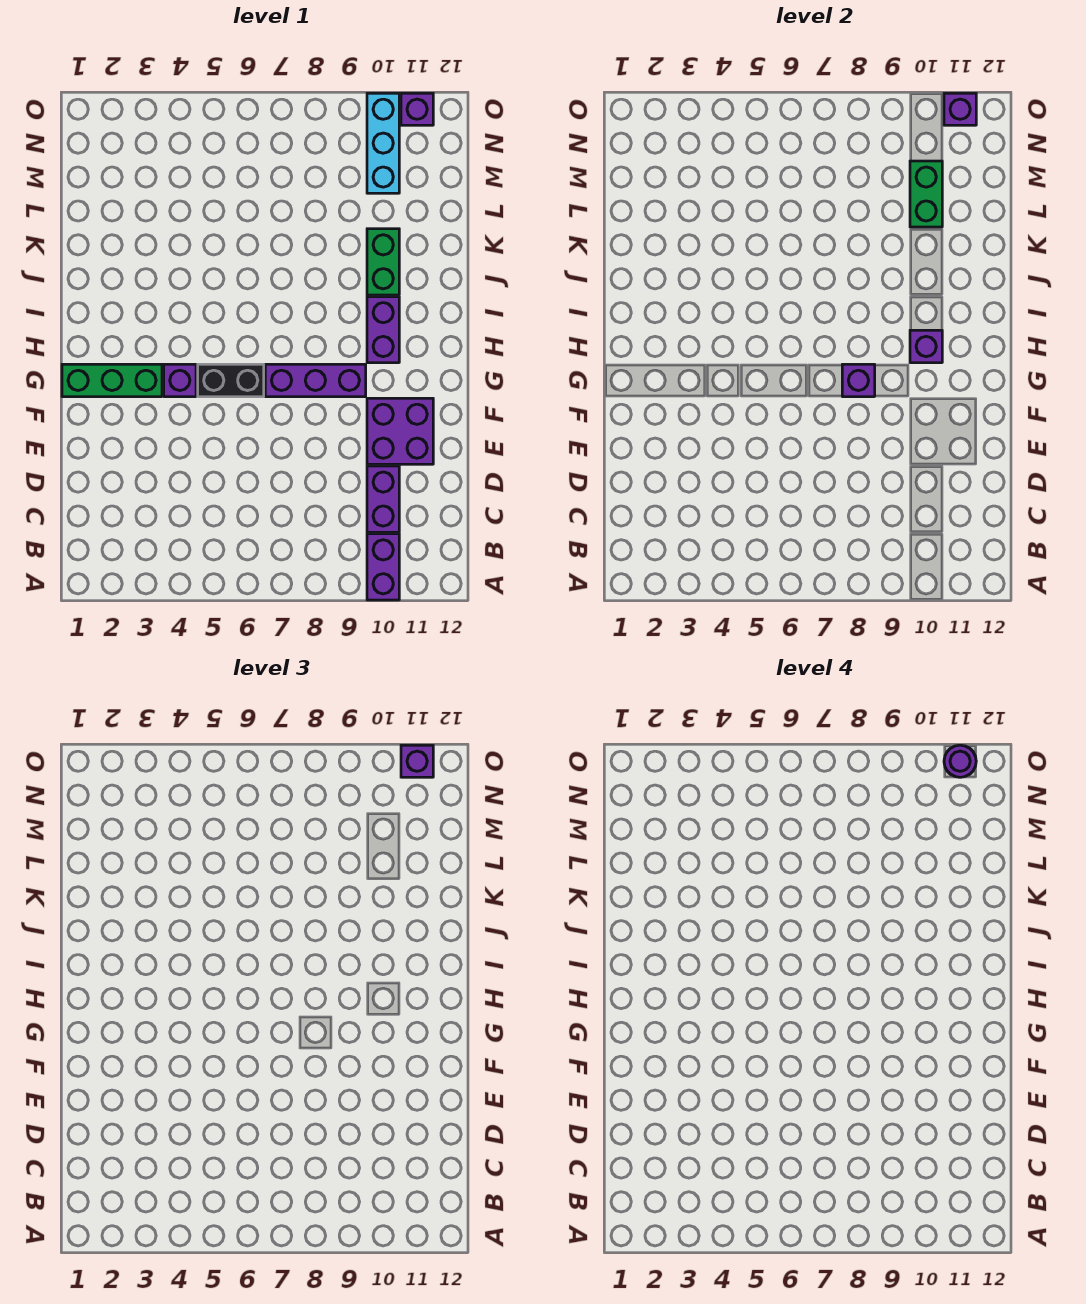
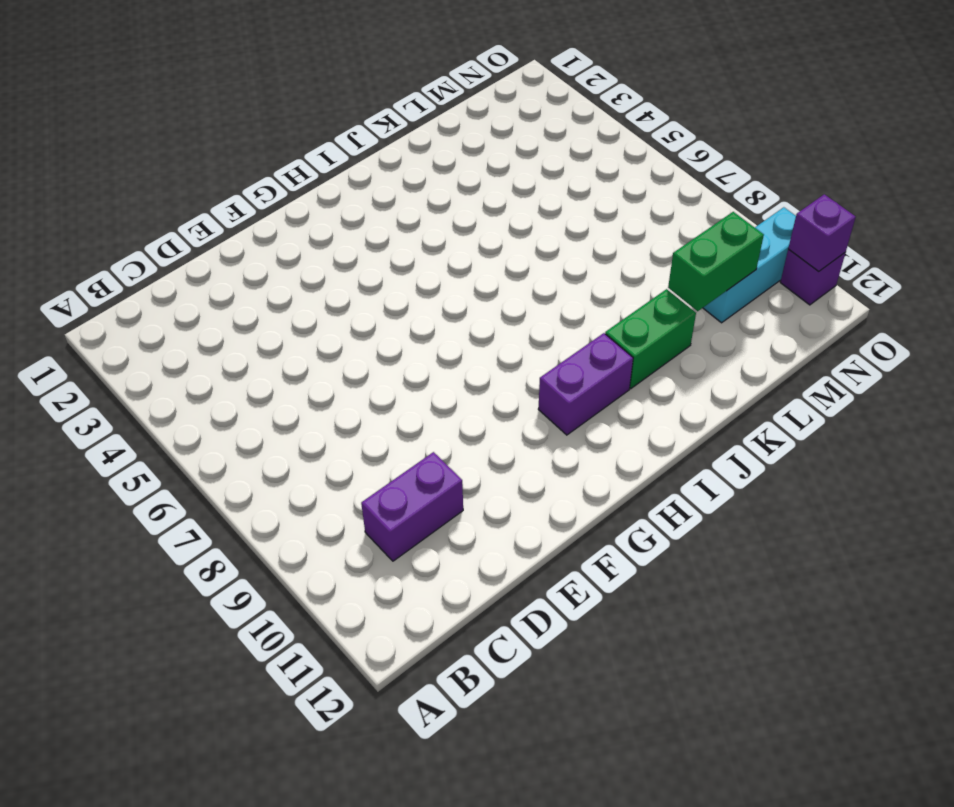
none -> purple brick A10:B10 level 1
none -> purple brick E10:F11 level 1
none -> green brick G1:G3 level 1

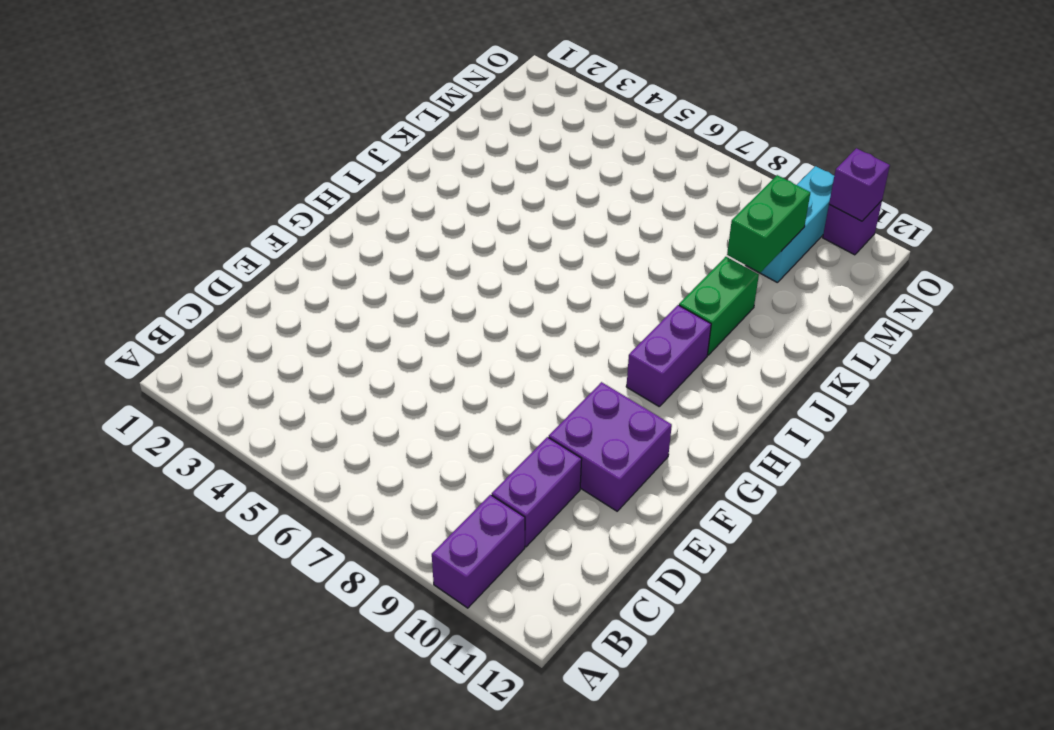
none -> green brick G1:G3 level 1
none -> purple brick G4 level 1
none -> black brick G5:G6 level 1

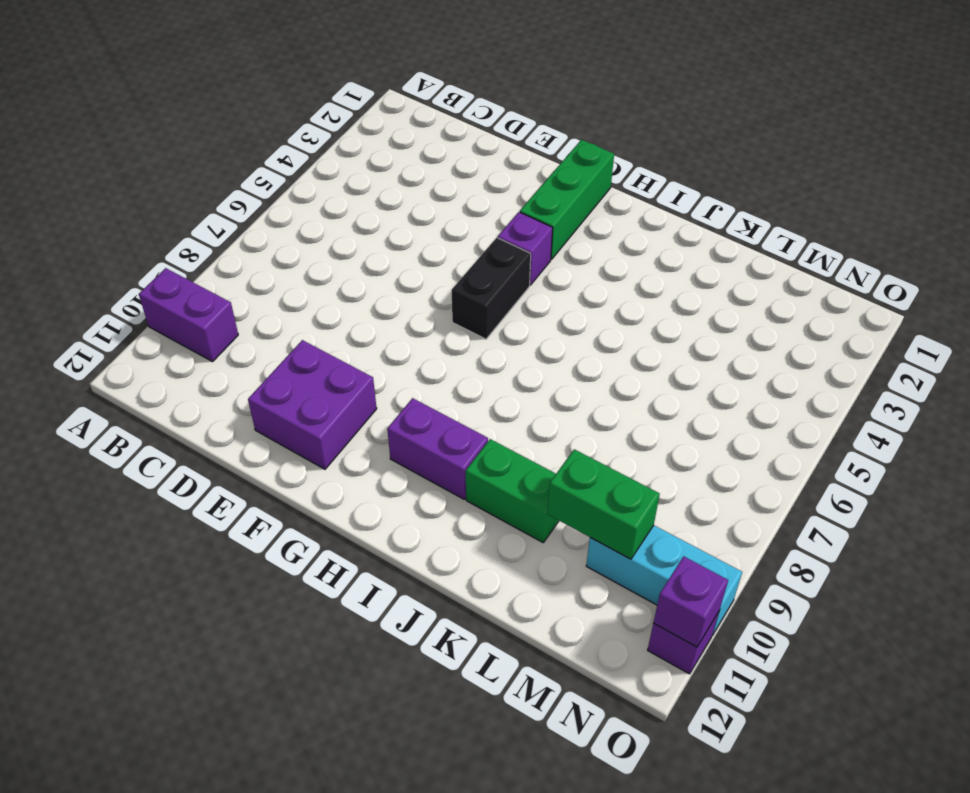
none -> purple brick C10:D10 level 1
none -> purple brick G7:G9 level 1
none -> purple brick G8 level 2

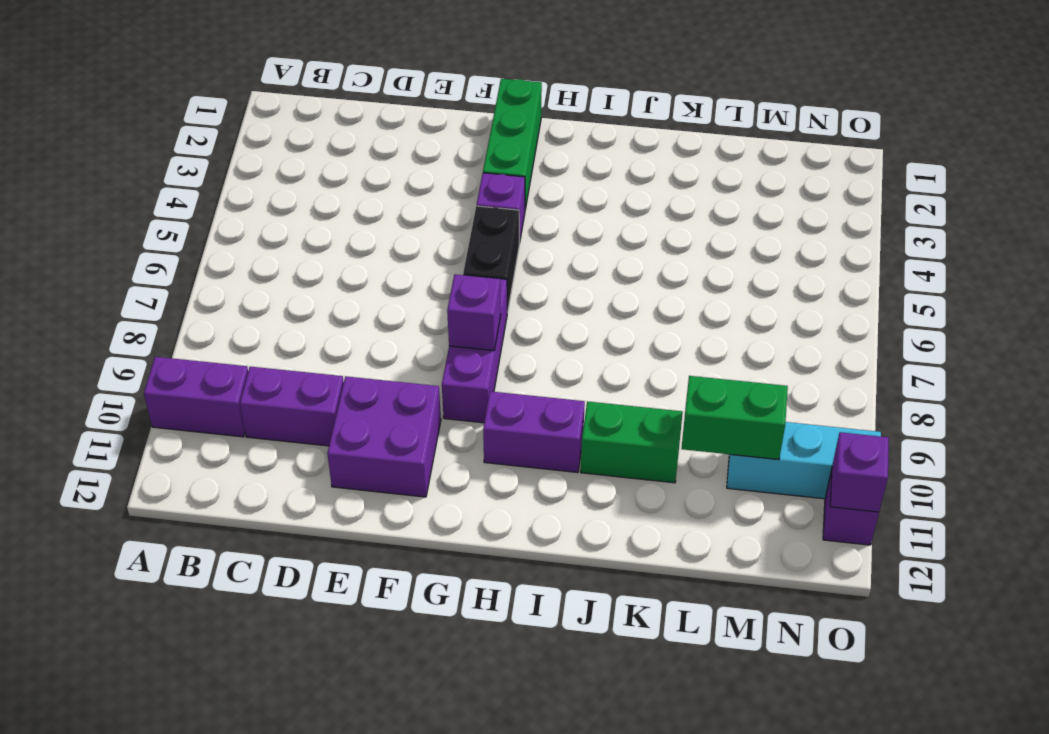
none -> purple brick H10 level 2
none -> purple brick O11 level 3
none -> purple round brick O11 level 4

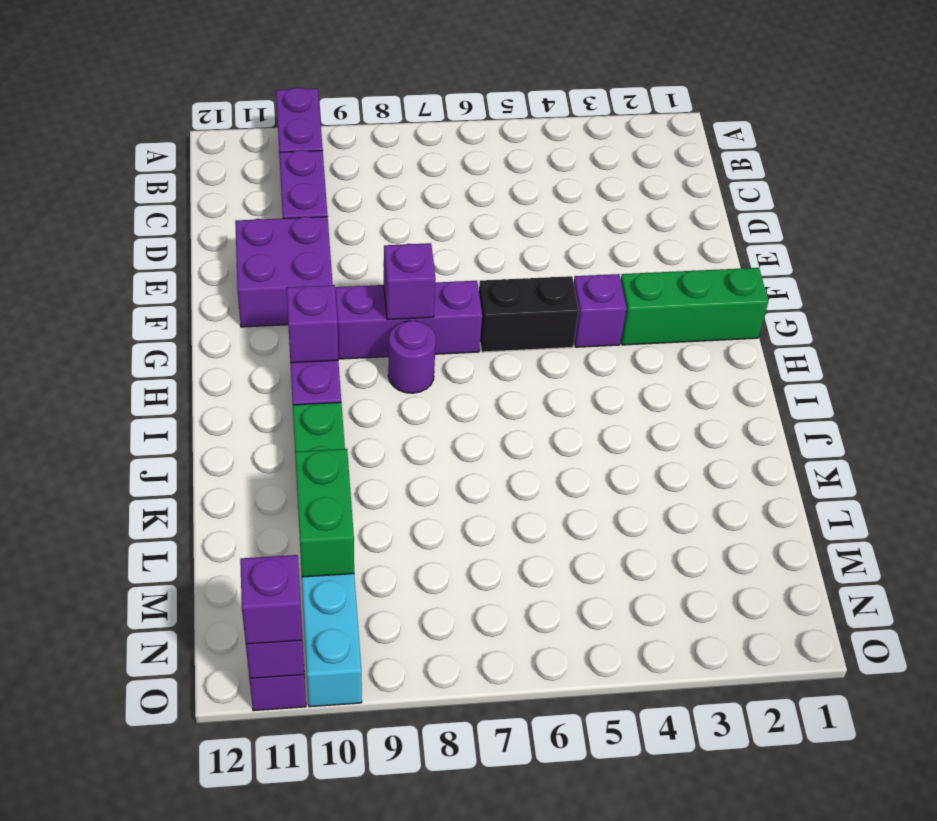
purple round brick H8 level 1 -> purple round brick O11 level 4

